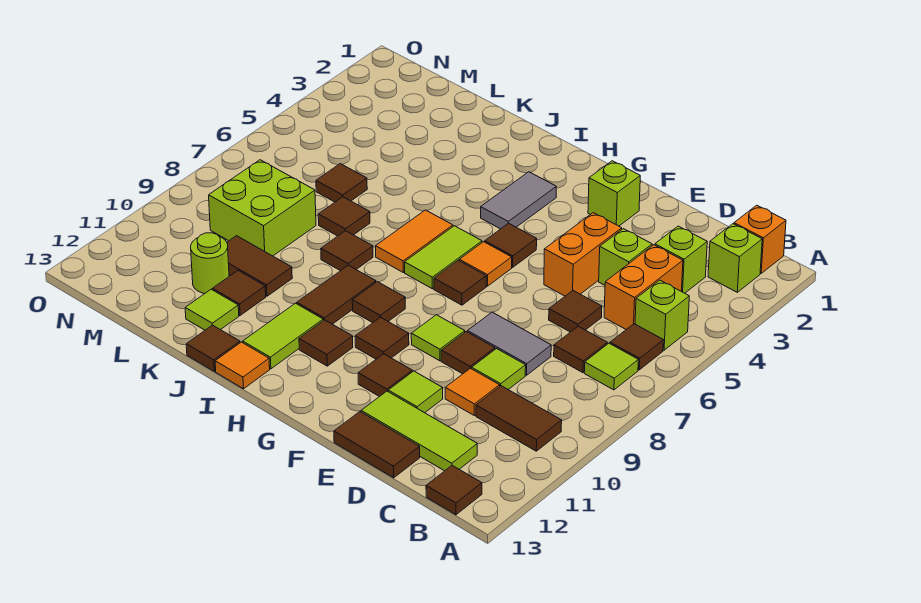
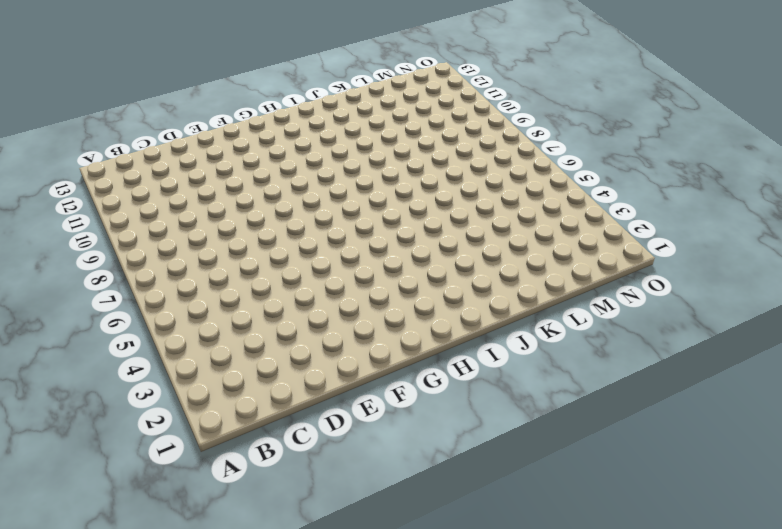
none -> orange brick B1 level 1
none -> lime brick B2 level 1
none -> lime brick B5 level 1
none -> brown tile B6 level 1

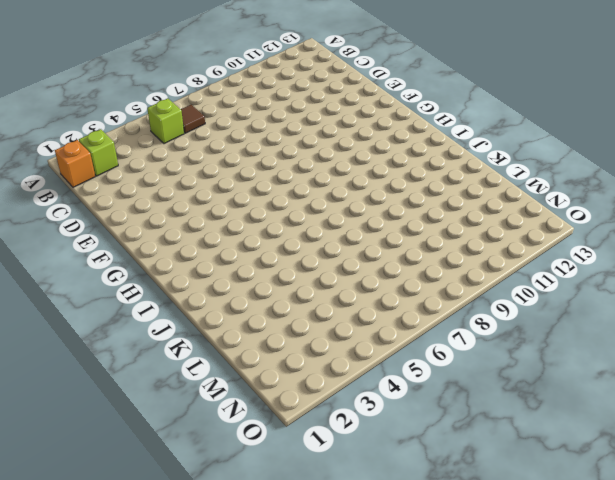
none -> lime tile B7 level 1
none -> brown tile B10:C10 level 1
none -> brown tile B13 level 1
none -> lime brick C3 level 1

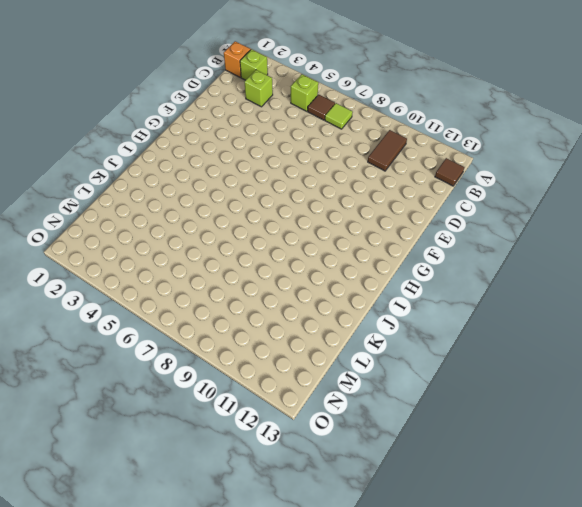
none -> orange brick C4:C5 level 1
none -> brown tile C7 level 1
none -> lime tile C12:E12 level 1
none -> lime brick D4 level 1

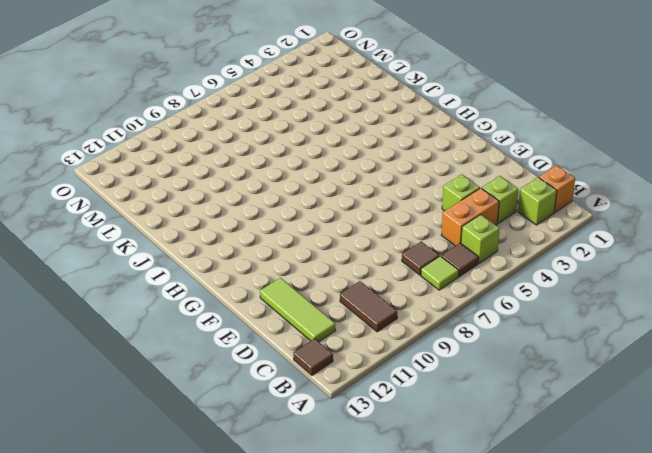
none -> brown tile D6 level 1
none -> grey tile D8:E8 level 1
none -> lime tile D9 level 1
none -> orange tile D10 level 1

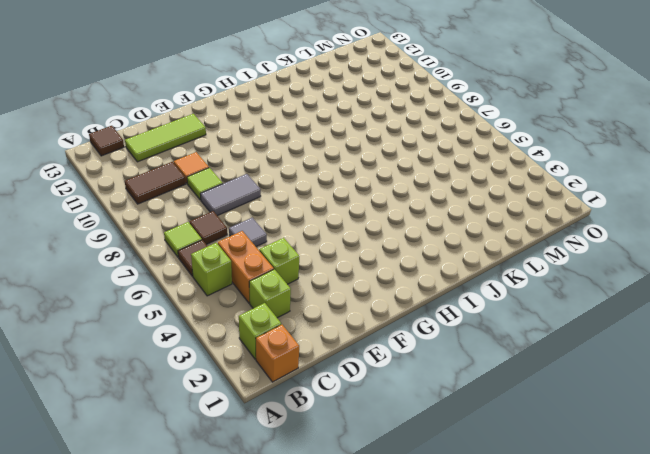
grey tile D6 level 1 -> brown tile D6 level 1
none -> brown tile D13:E13 level 1
none -> orange brick E4:E5 level 1
none -> brown tile E9 level 1
none -> lime tile E11 level 1

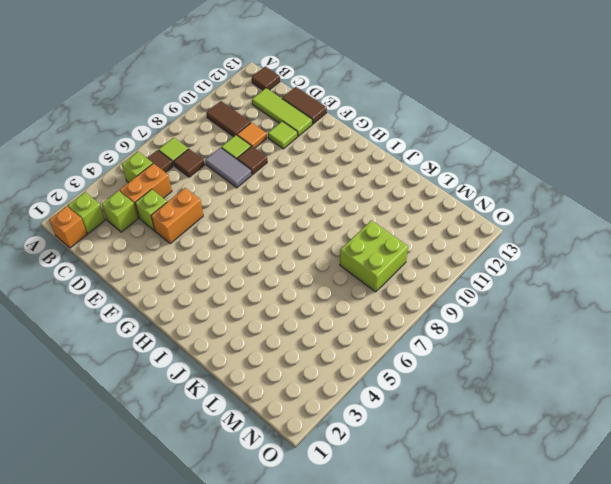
none -> brown tile D6 level 1
none -> lime brick F2 level 1
none -> lime tile F9 level 1
none -> brown tile F11 level 1

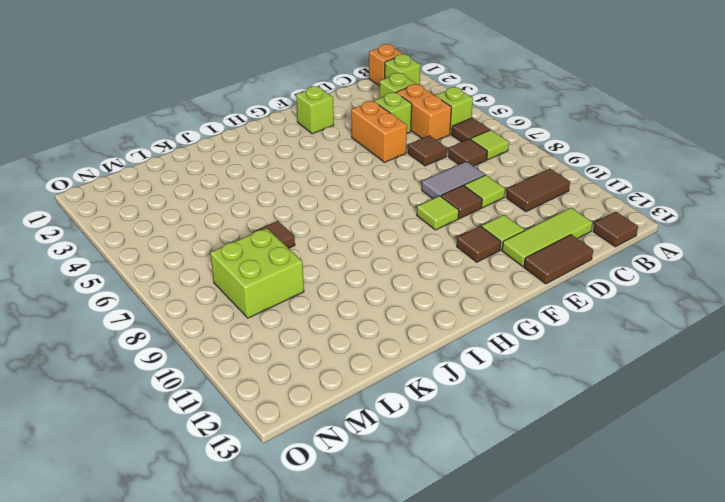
none -> orange tile D10 level 1
none -> brown tile G5 level 1
none -> orange tile G6 level 1
none -> brown tile G7 level 1

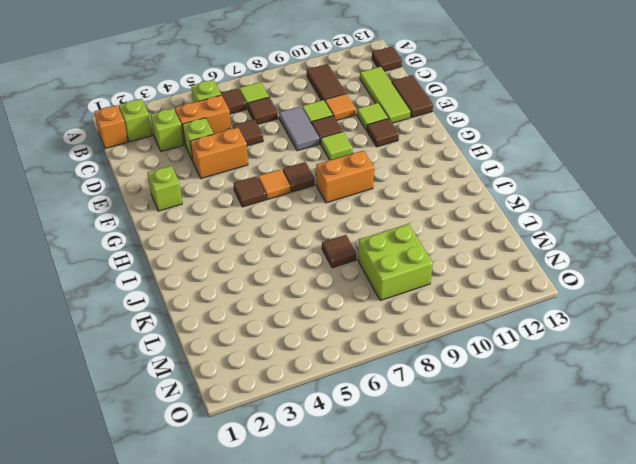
orange brick H8:H9 level 1 -> brown tile H9 level 1
none -> brown tile G10 level 1
none -> grey tile H3:H4 level 1
none -> lime tile H6:H7 level 1
none -> brown tile H11 level 1

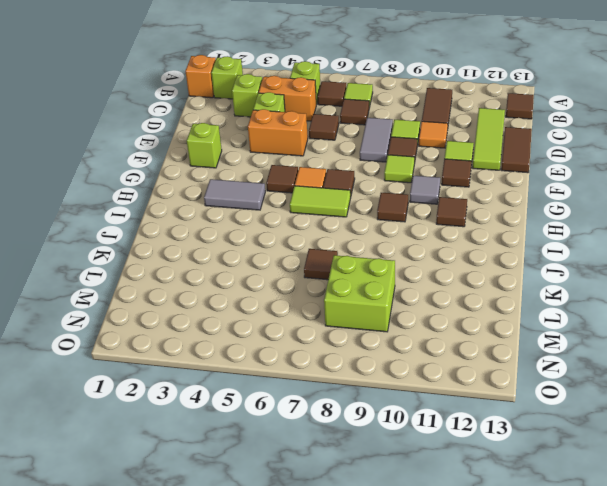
grey tile G10 level 1 -> brown tile G10 level 1
none -> orange tile I6:I7 level 1
none -> brown tile I9:I10 level 1
none -> lime tile I11:I12 level 1
none -> orange tile I13 level 1

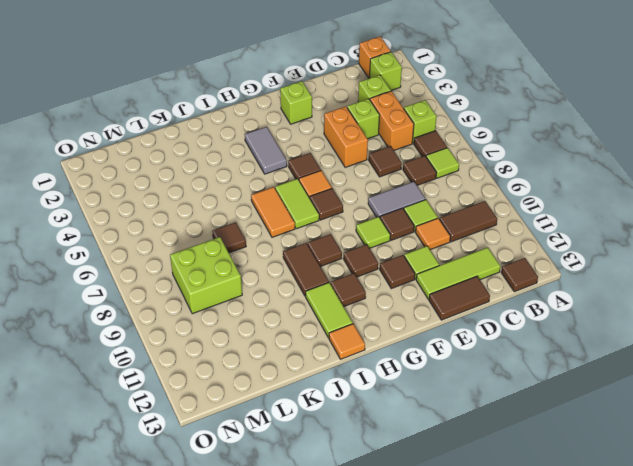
none -> brown tile J8 level 1
none -> brown tile J13 level 1
none -> brown tile K10:L10 level 1
none -> brown tile K11 level 1

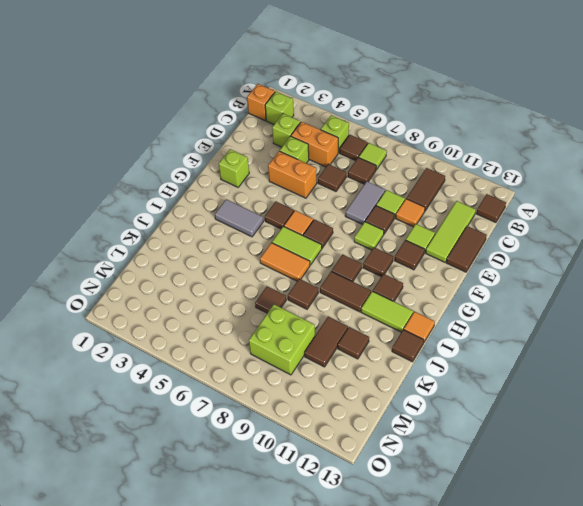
none -> lime tile K12 level 1
none -> brown tile L6 level 1
none -> lime round brick L11 level 1

